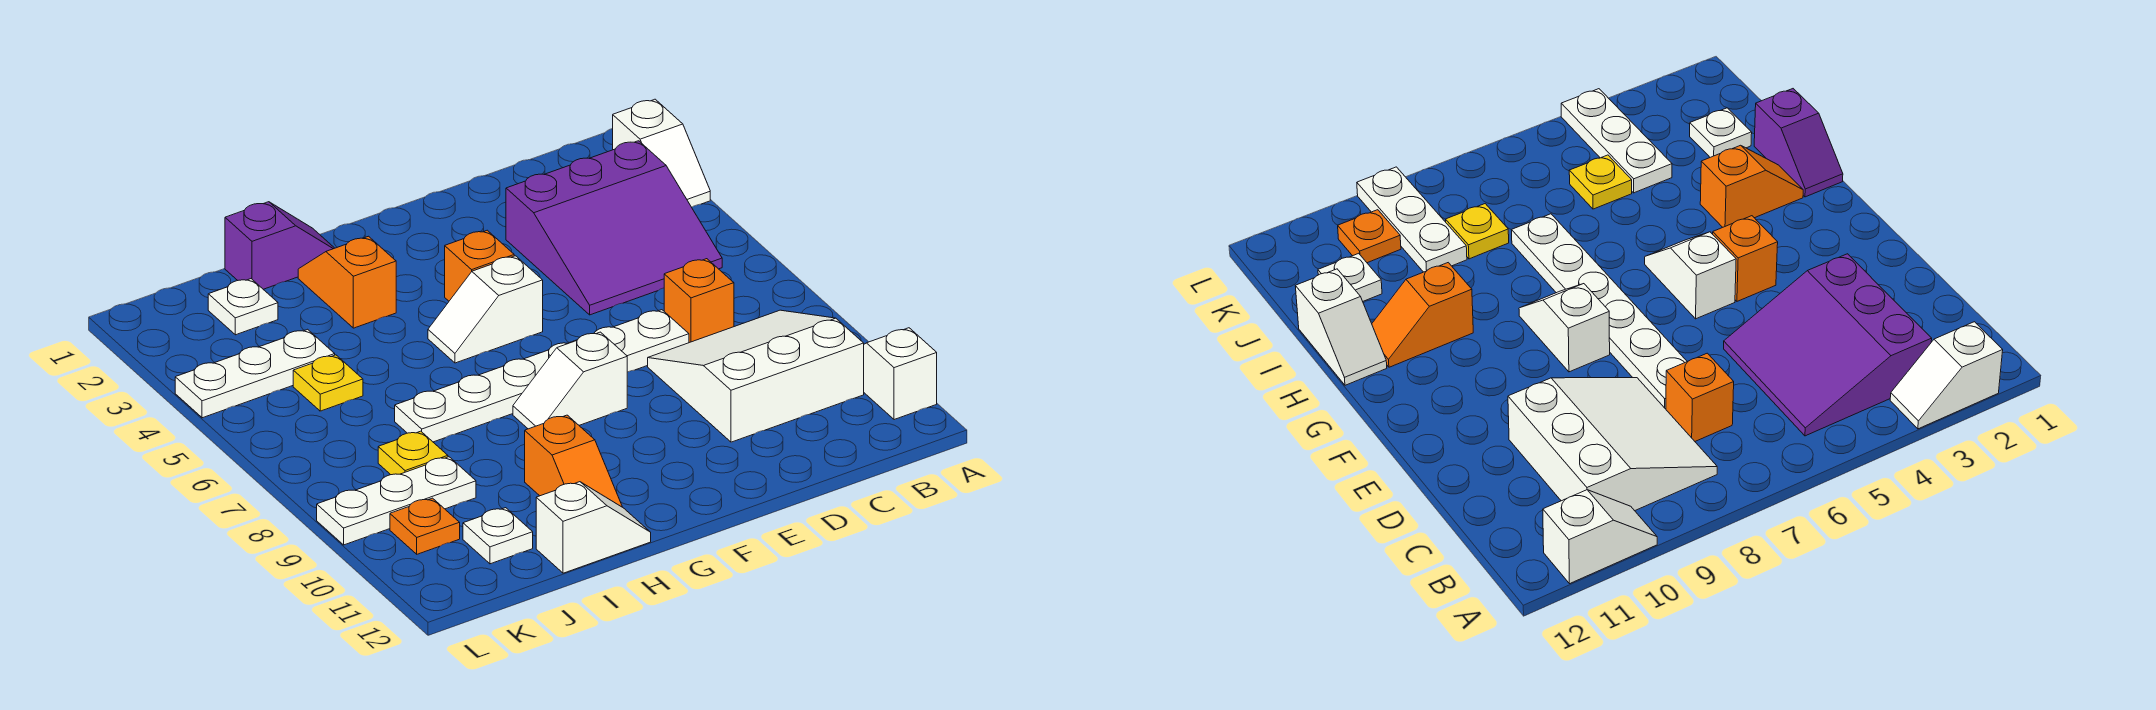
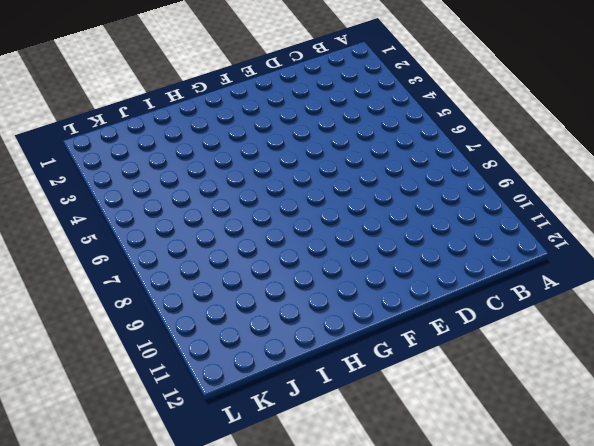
none -> white slope A2:A3 level 1 top 2
none -> white slope A10:A11 level 1 top 11
none -> purple slope B3:D5 level 1 top 3

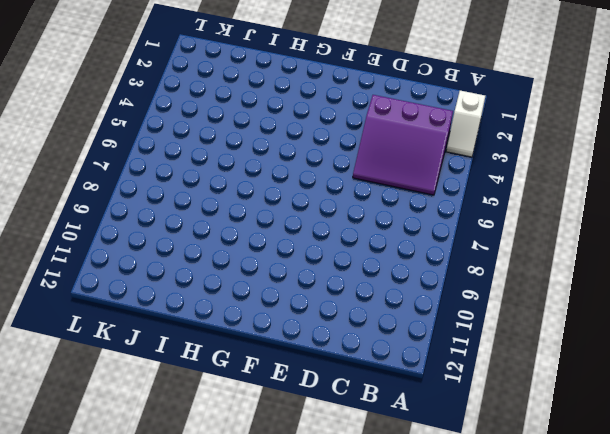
none -> white slope A10:A11 level 1 top 11
none -> white slope B8:D10 level 1 top 10
none -> orange brick C7 level 1

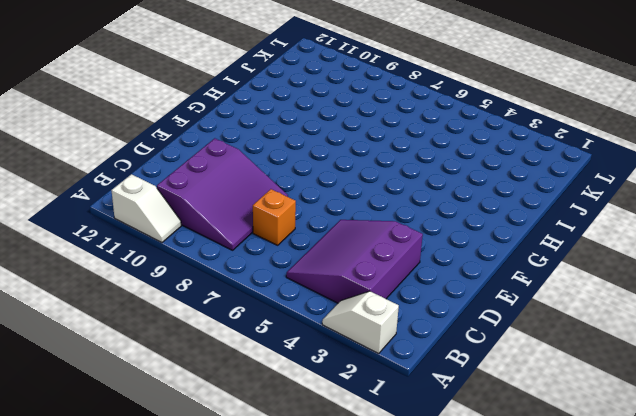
purple slope B8:D10 level 1 top 10 -> white slope B8:D10 level 1 top 10
none -> white plate D7:I7 level 1
none -> orange brick F4 level 1
none -> white slope F5:G5 level 1 top F

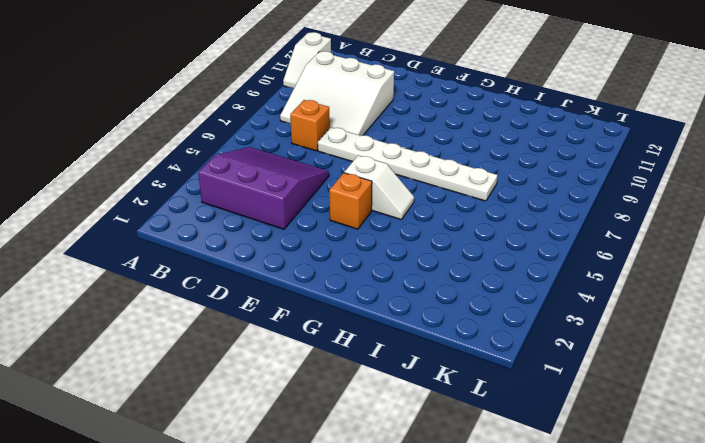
none -> white slope A2:A3 level 1 top 2
none -> white slope F8:G8 level 1 top F
none -> purple slope H1:I1 level 1 top I

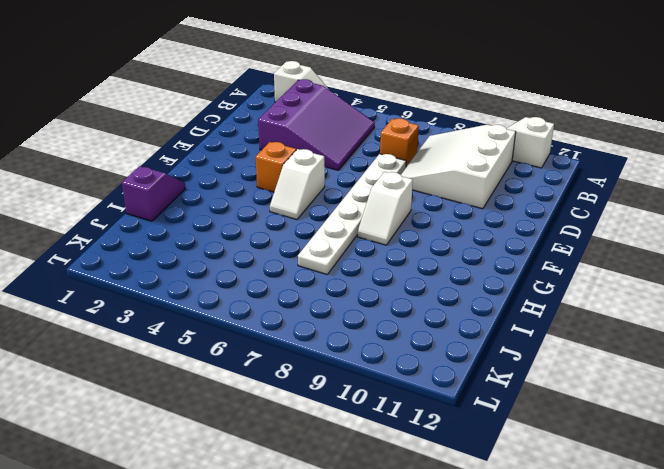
none -> orange slope H2:H3 level 1 top 3
none -> orange slope H10:H11 level 1 top 10
none -> white slope H12:I12 level 1 top I

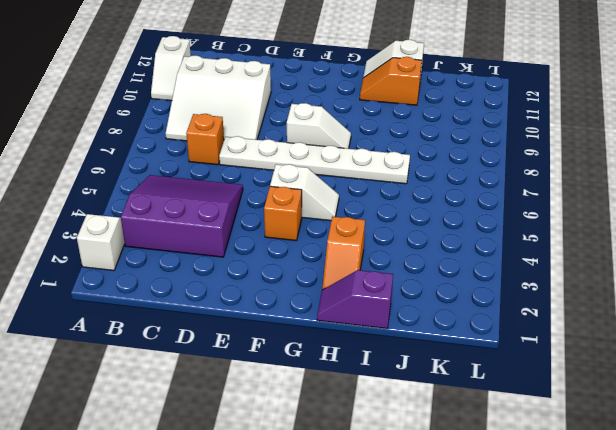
orange slope H11:I11 level 1 top I -> orange slope H10:H11 level 1 top 10
none -> white plate J2 level 1
none -> white plate J4:L4 level 1
none -> yellow plate J5 level 1

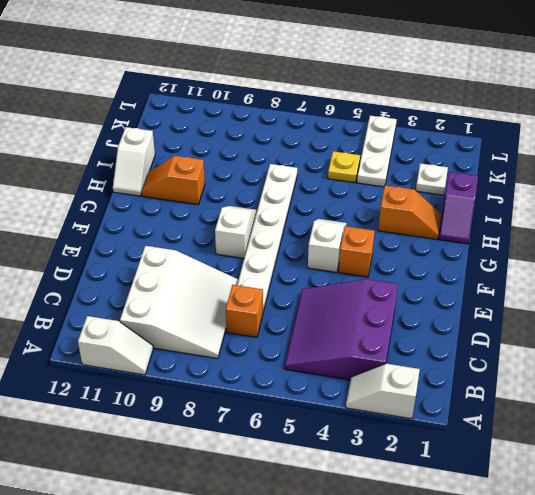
none -> yellow plate J8 level 1
none -> white plate J9:L9 level 1
none -> white plate J11 level 1

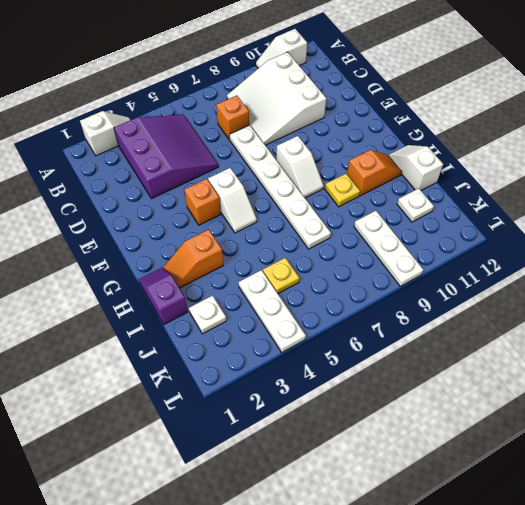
yellow plate H9 level 1 -> yellow plate J8 level 1
none -> orange plate K10 level 1

